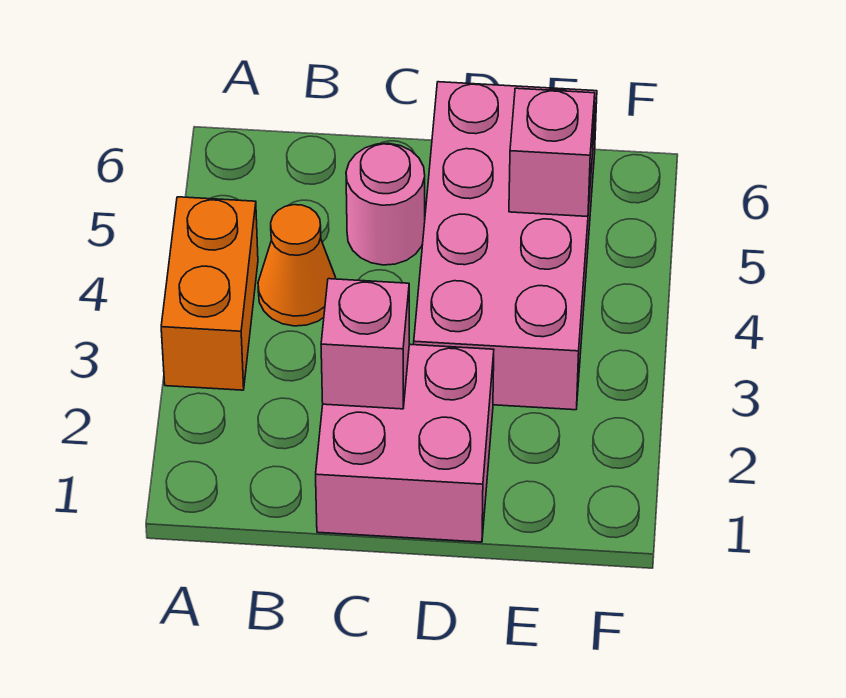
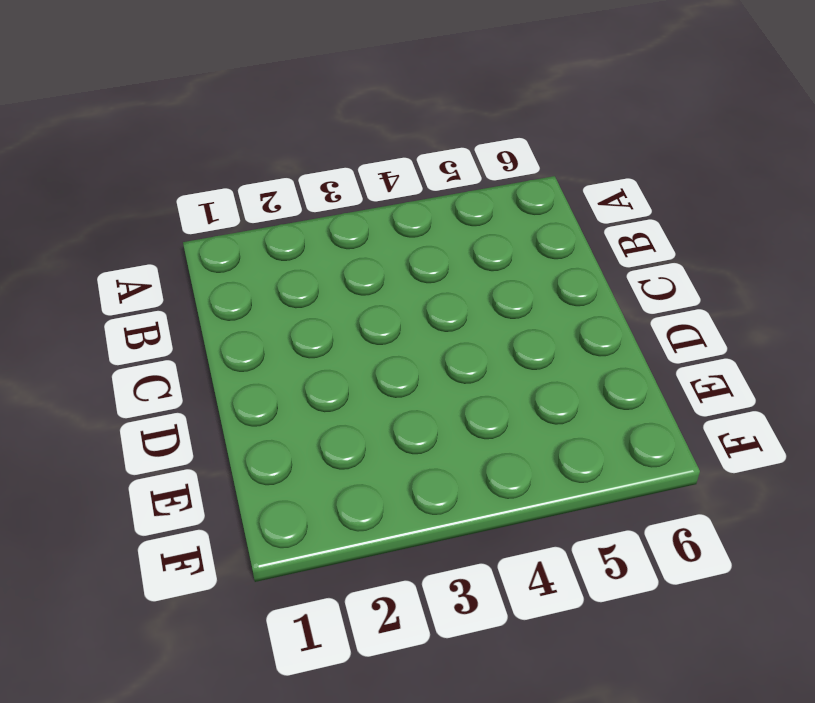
none -> orange brick A3:A4 level 1
none -> orange cone B4 level 1

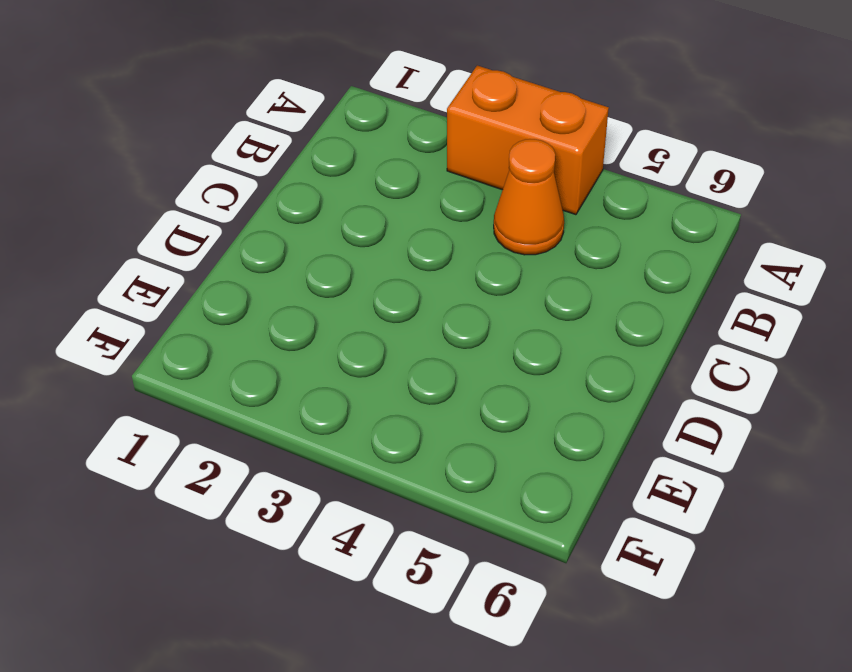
none -> pink brick C1:D2 level 1
none -> pink round brick C5 level 1

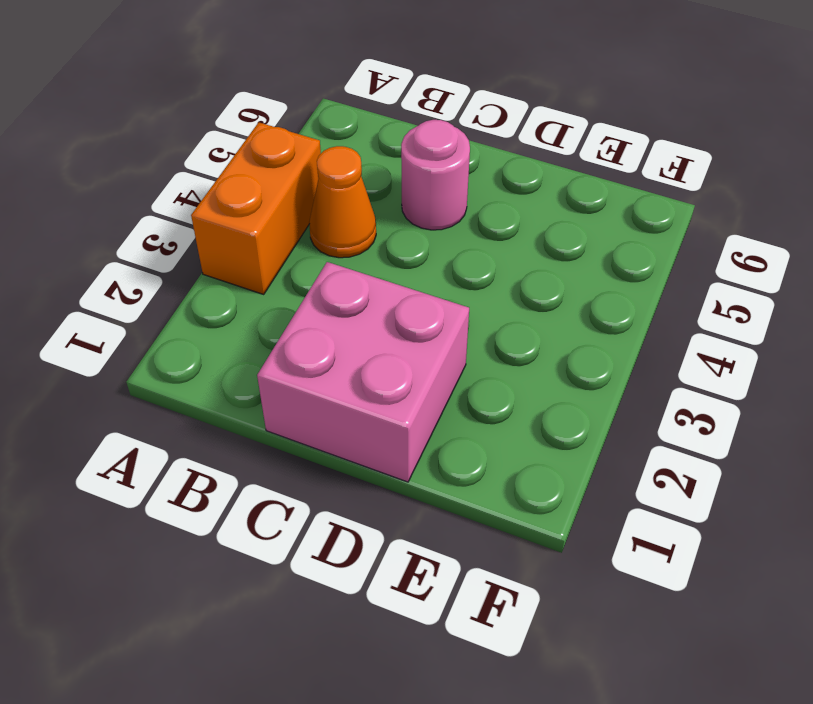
none -> pink brick D3:E6 level 1
none -> pink brick C2 level 2

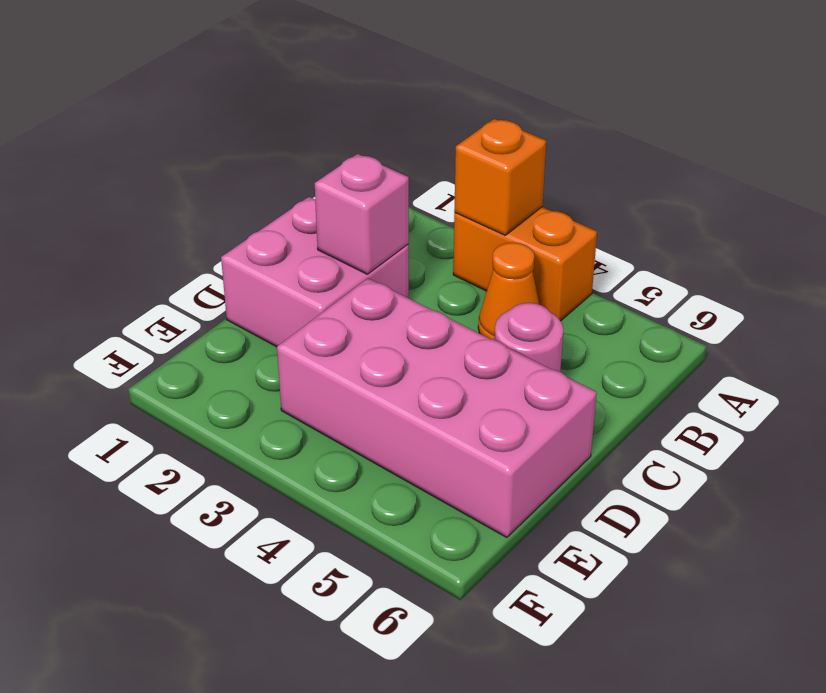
orange brick A3 level 2 -> none
none -> pink brick E5 level 2

